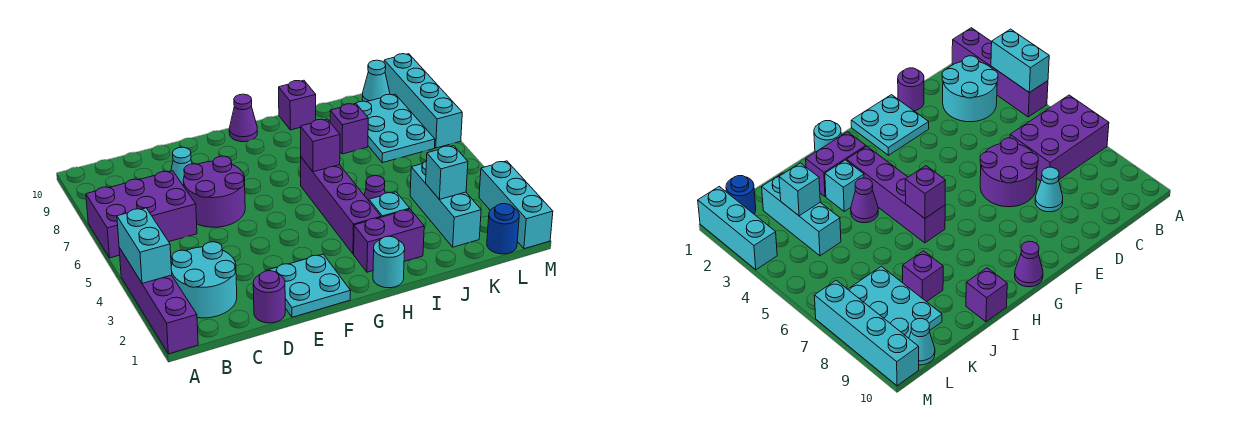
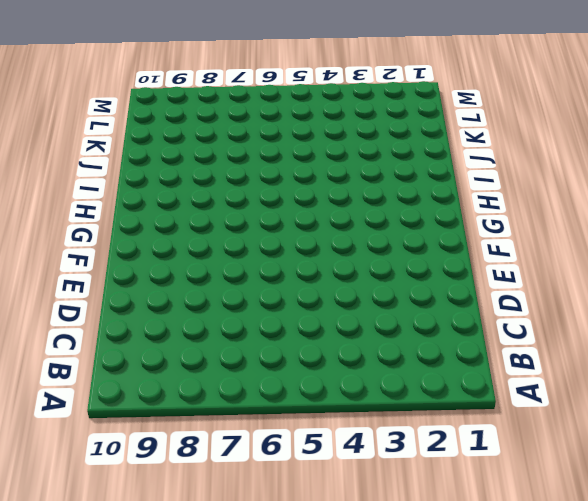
none -> purple brick A1:A4 level 1
none -> purple brick A6:C7 level 1
none -> cyan round brick B2:C3 level 1

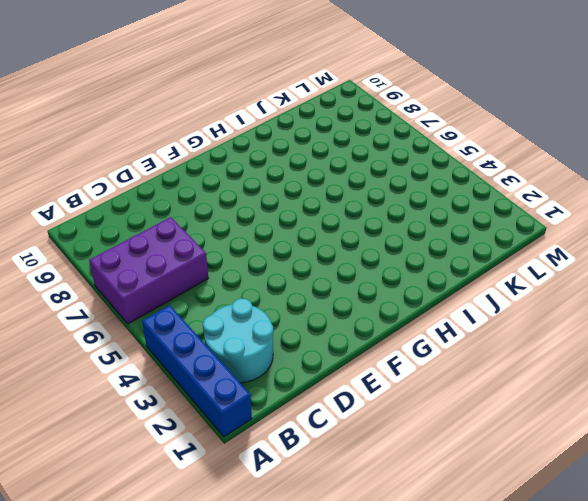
blue brick A1:A4 level 1 -> purple brick A1:A4 level 1
none -> purple round brick D1 level 1
none -> purple round brick D6:E7 level 1
none -> cyan cone D8 level 1

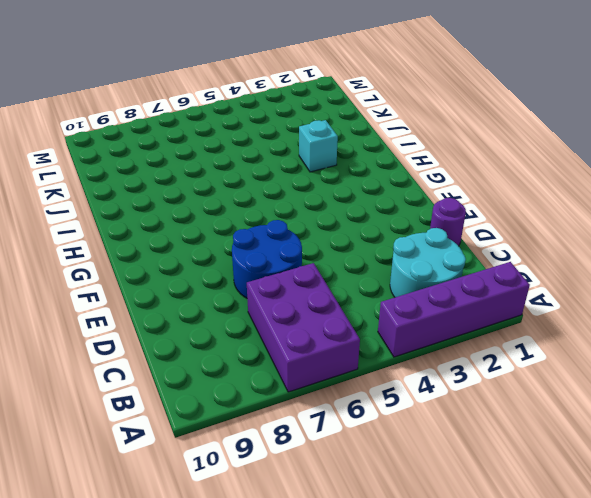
blue round brick D6:E7 level 1 -> purple round brick D6:E7 level 1
none -> cyan cone D8 level 1
none -> cyan plate E1:F2 level 1
none -> purple cone G10 level 1

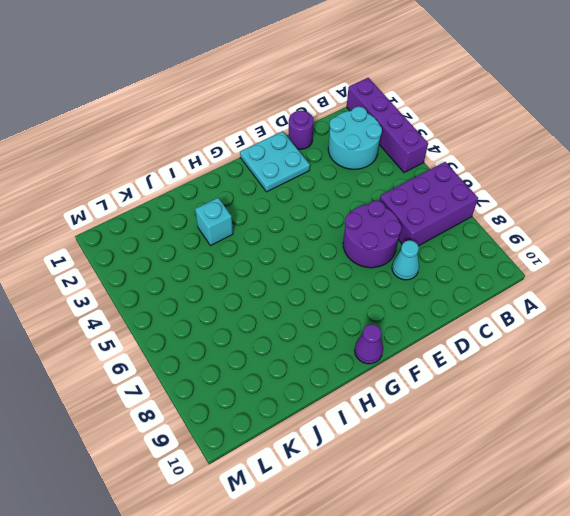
none -> cyan round brick H1 level 1
none -> purple brick H2:I2 level 1
none -> purple brick H3:H6 level 1

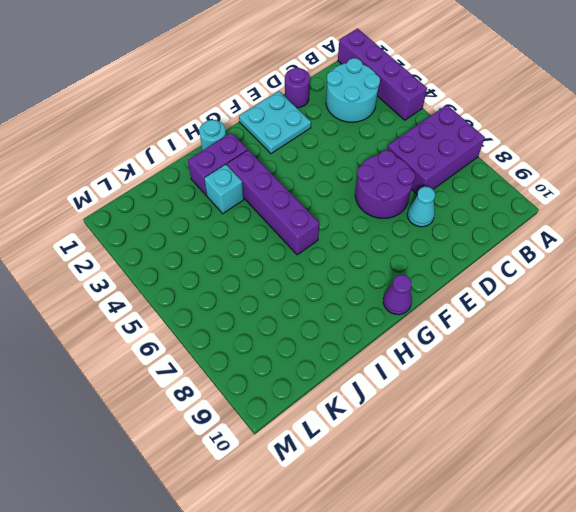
none -> purple cone I4 level 1
none -> purple brick I10 level 1
none -> purple brick J8 level 1

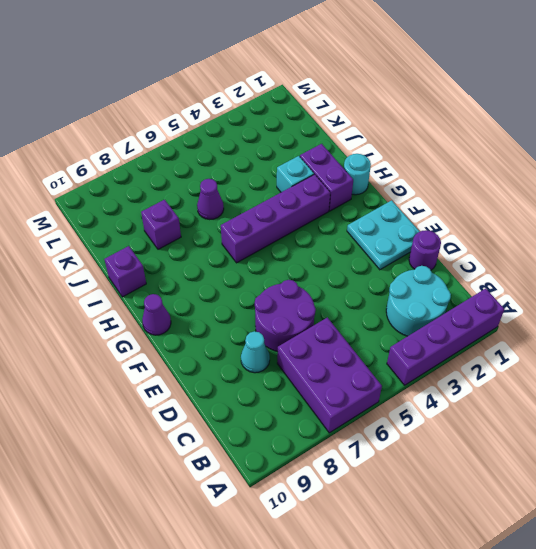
purple cone J6 level 1 -> purple cone I4 level 1
none -> cyan brick K2:K4 level 1
none -> cyan plate K7:L9 level 1
none -> blue round brick L1 level 1

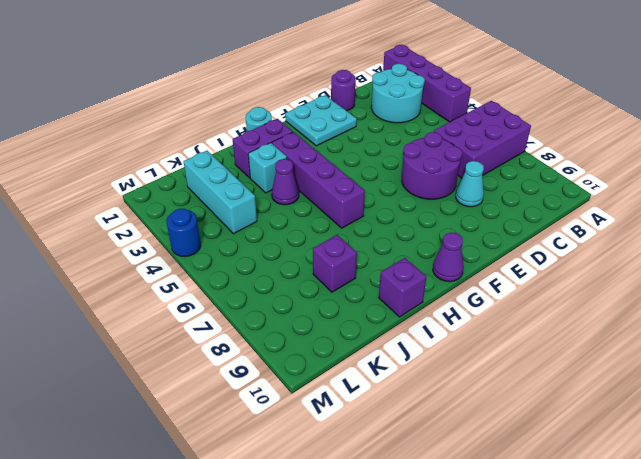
blue round brick M4 level 1 -> blue round brick L1 level 1
none -> cyan plate K7:L9 level 1
none -> cyan cone L10 level 1
none -> cyan brick M1:M3 level 1

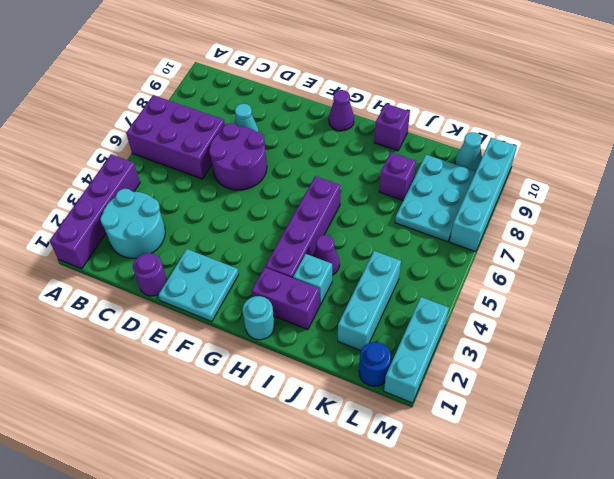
none -> cyan brick A3:A4 level 2
none -> purple brick H6 level 2
none -> cyan brick K3 level 2

